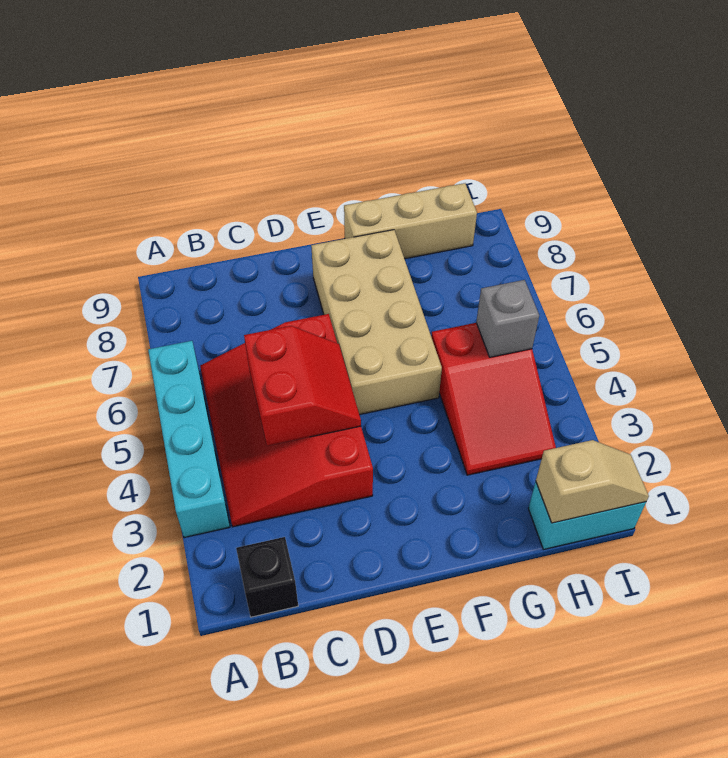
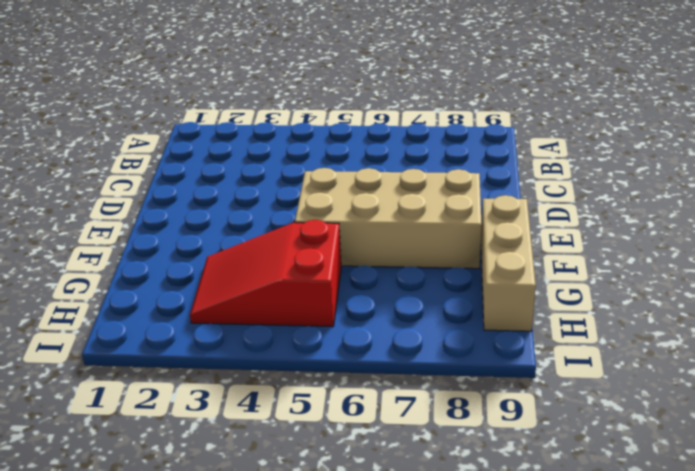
none -> cyan brick A3:A6 level 1
none -> black brick B1 level 1

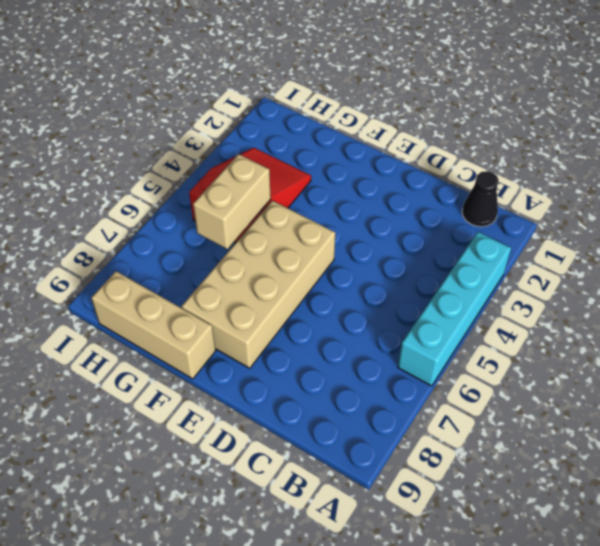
black cone B1 level 1 -> black brick B1 level 1
tan brick G5:G6 level 2 -> none
none -> red slope B3:D6 level 1 top D
none -> cyan brick H1:I1 level 1

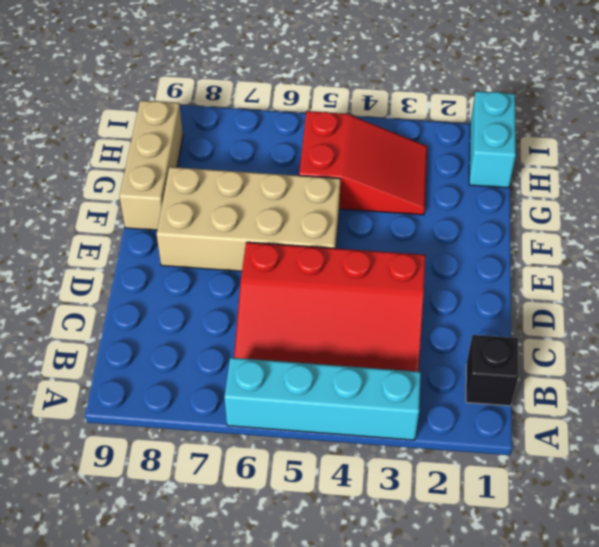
none -> red slope C4:D5 level 2 top C
none -> tan slope H1:I1 level 2 top H

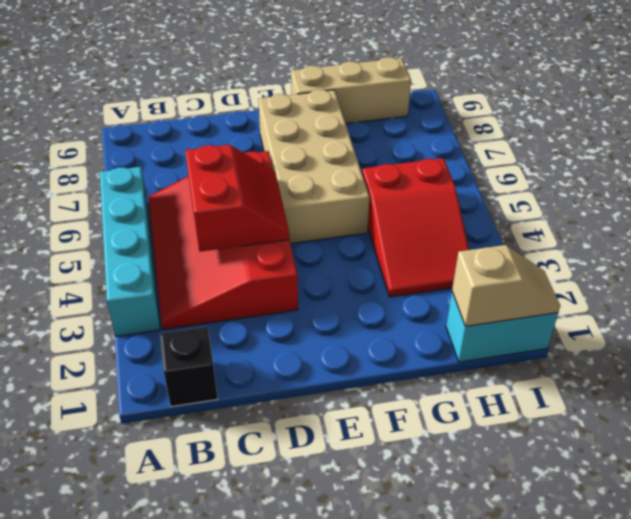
none -> grey brick H5 level 2

